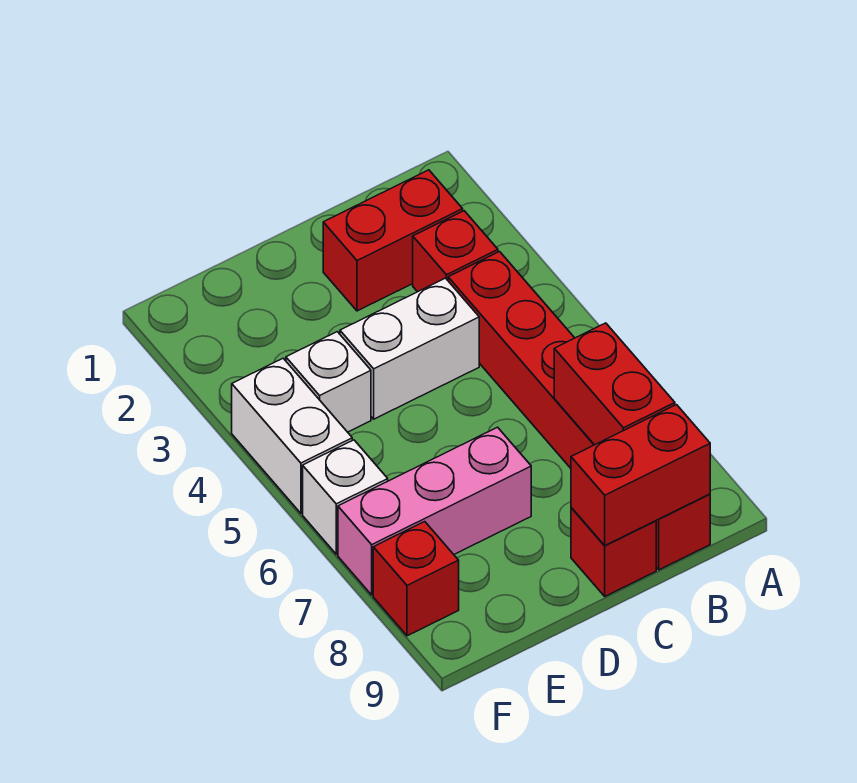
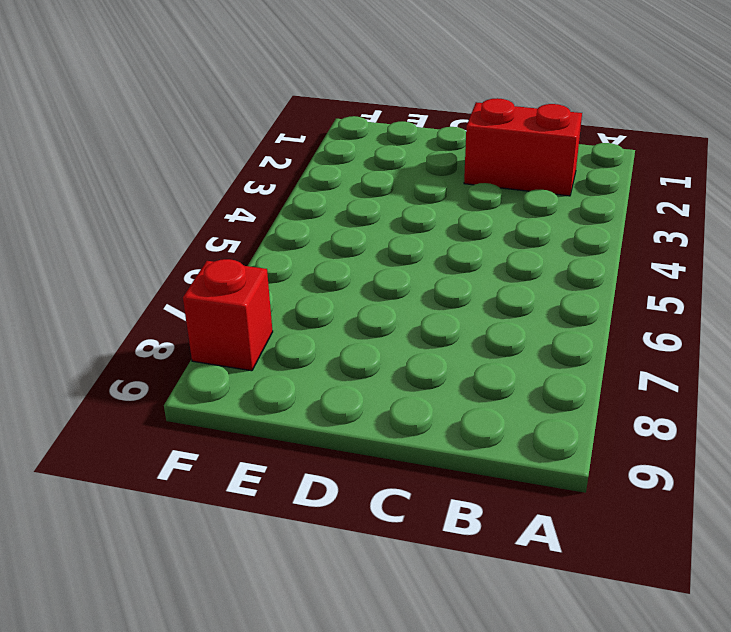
none -> red brick B3 level 1
none -> red brick B4:B9 level 1
none -> white brick C4:D4 level 1

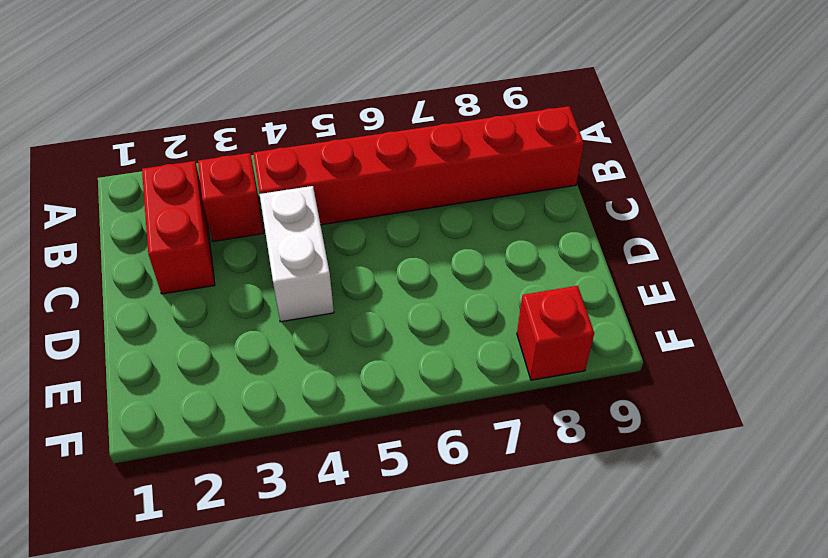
none -> red brick C9 level 1
none -> pink brick D7:F7 level 1
none -> white brick E4 level 1

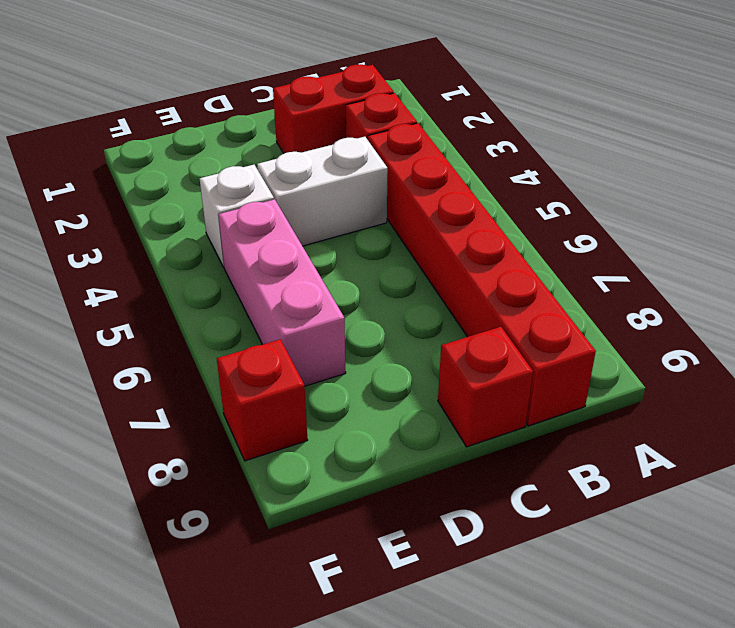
pink brick E5:E7 level 1 -> pink brick D7:F7 level 1
none -> white brick F4:F5 level 1
none -> white brick F6 level 1
none -> red brick B7:B8 level 2

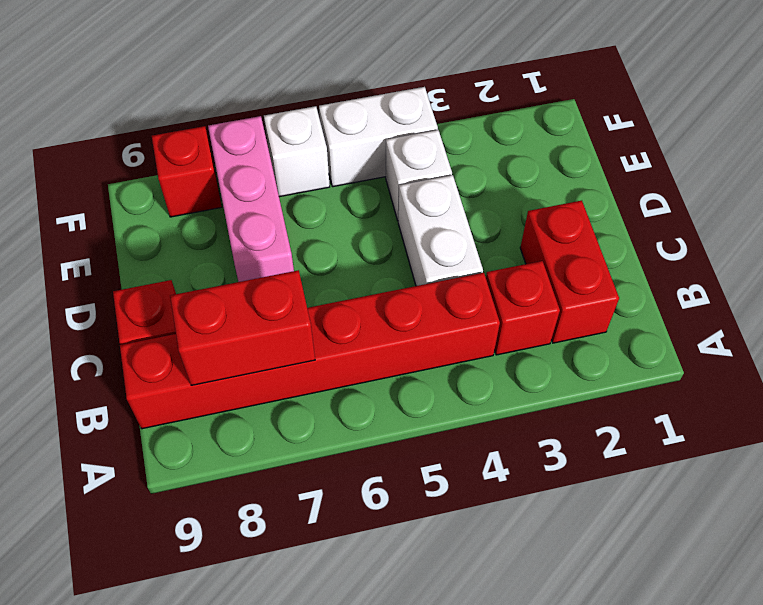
none -> red brick B9:C9 level 2

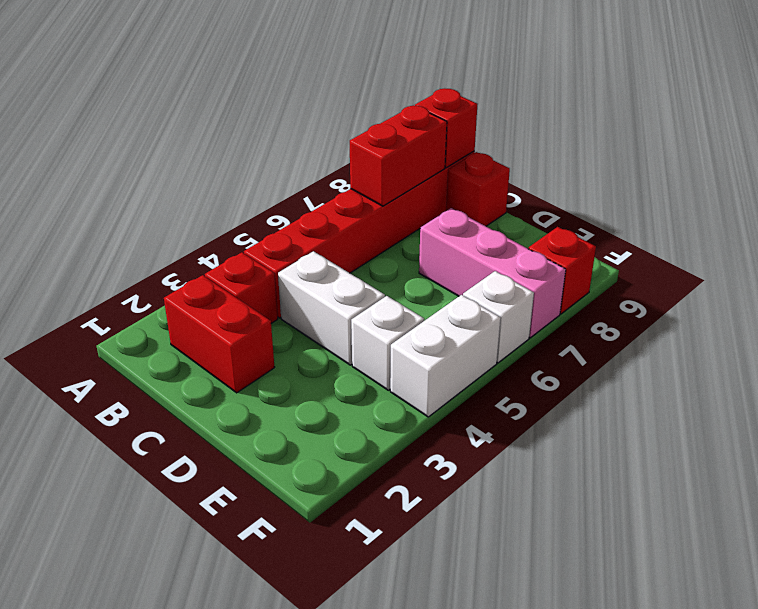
red brick B9 level 2 -> red brick B9:C9 level 2

